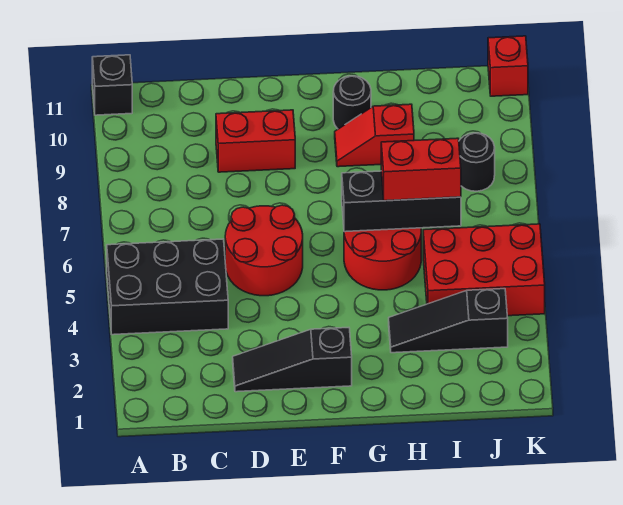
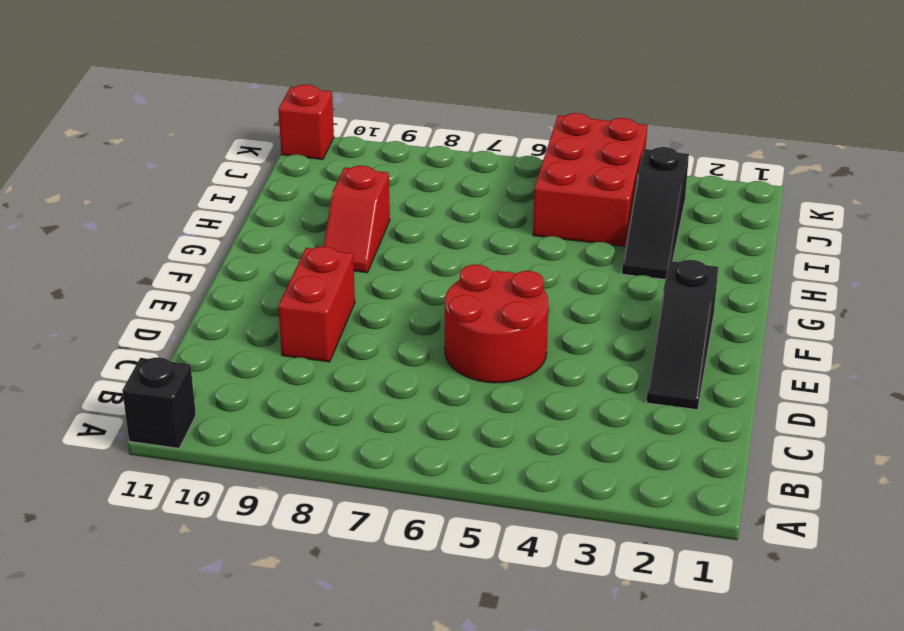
none -> black brick A4:C5 level 1
none -> red round brick G5:H6 level 1
none -> black round brick G10 level 1

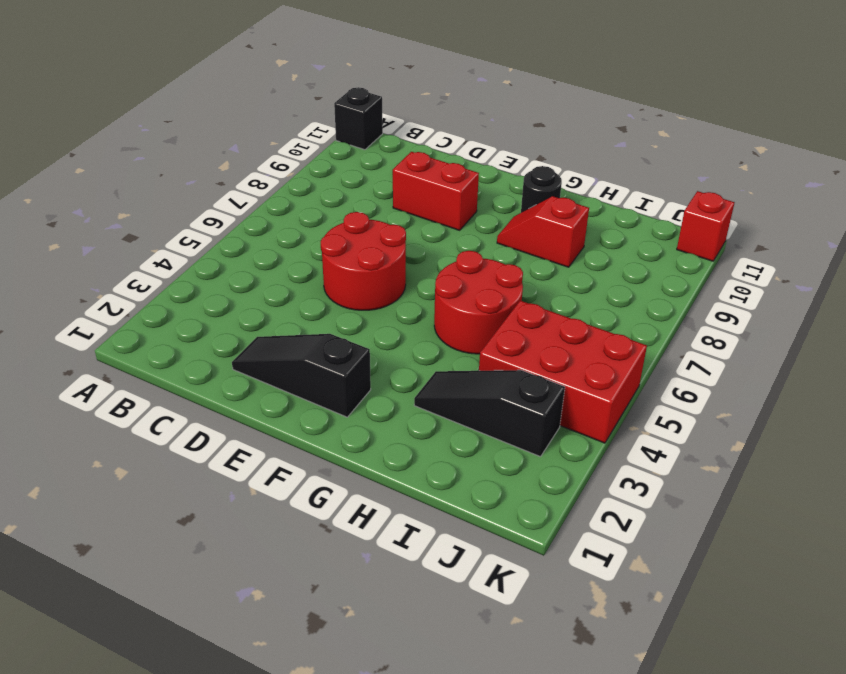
none -> black brick A4:C5 level 1
none -> black round brick J8 level 1
none -> black brick G6:I6 level 2

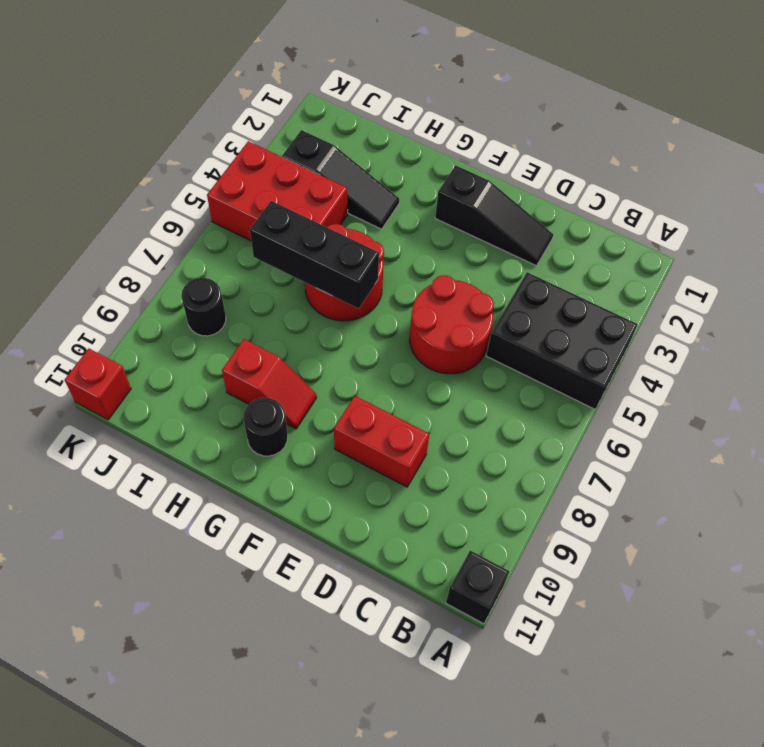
none -> red brick H6:I6 level 3

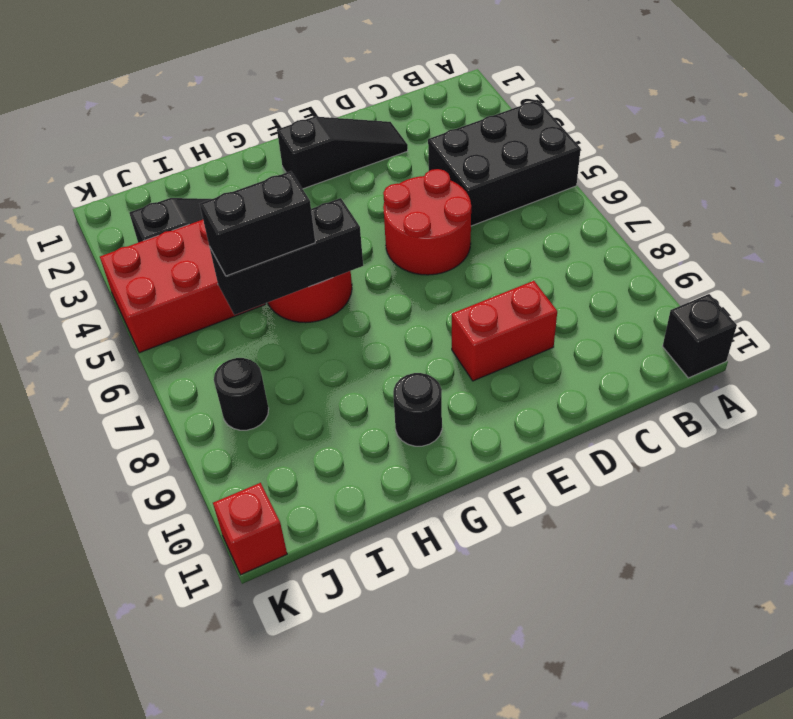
black brick H6:I6 level 3 -> red brick H6:I6 level 3
none -> red slope G9:H9 level 1 top H

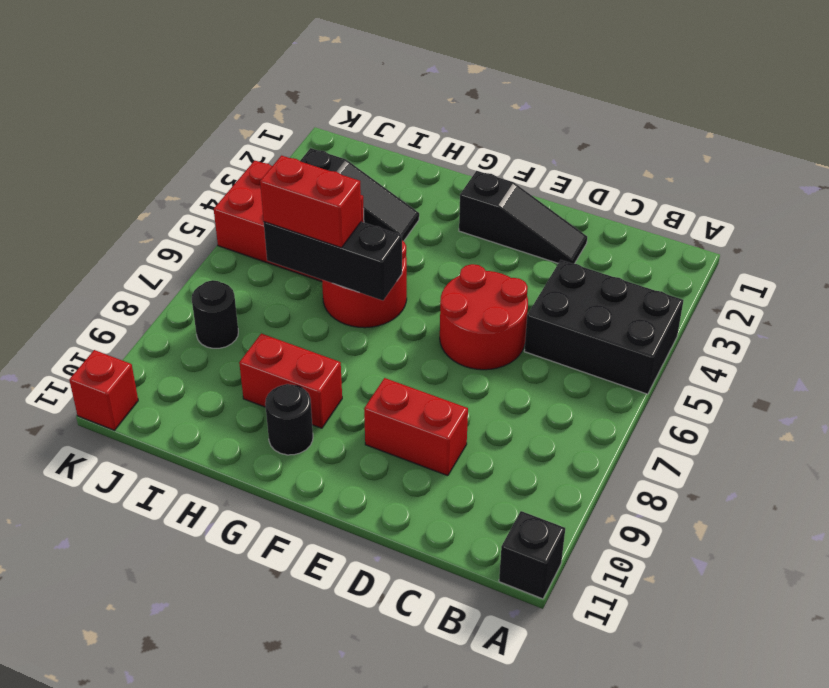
red brick G9:H9 level 1 -> red slope G9:H9 level 1 top H

